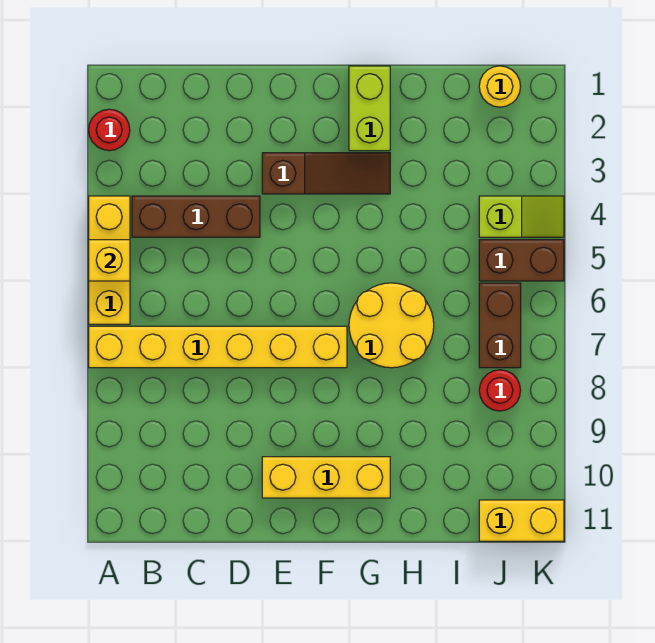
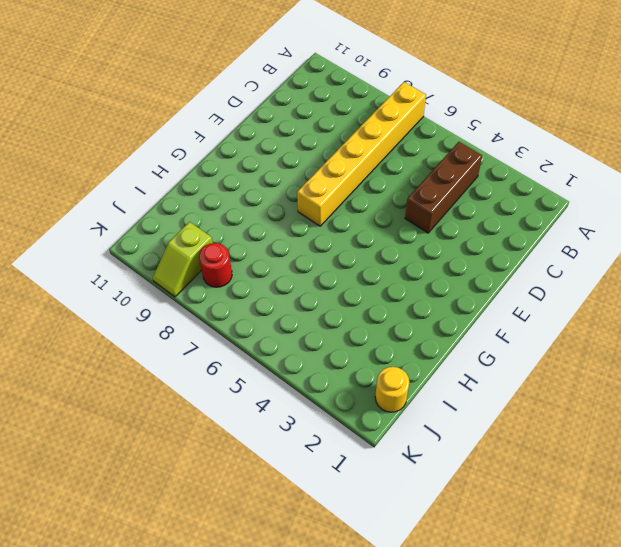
lime slope J9:K9 level 1 top J -> lime slope J4:K4 level 1 top J
none -> red round brick A2 level 1
none -> yellow brick A4:A6 level 1
none -> brown slope E3:G3 level 1 top E

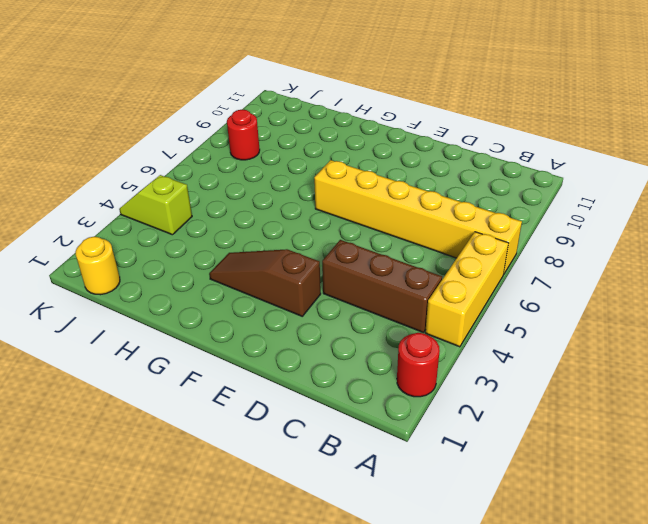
none -> yellow brick E10:G10 level 1
none -> lime brick G1:G2 level 1
none -> yellow round brick G6:H7 level 1

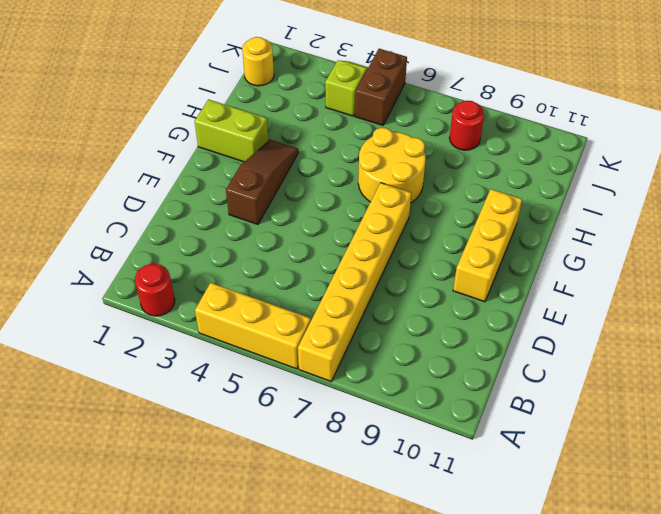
none -> brown brick B4:D4 level 1
none -> brown brick J6:J7 level 1
none -> yellow brick J11:K11 level 1

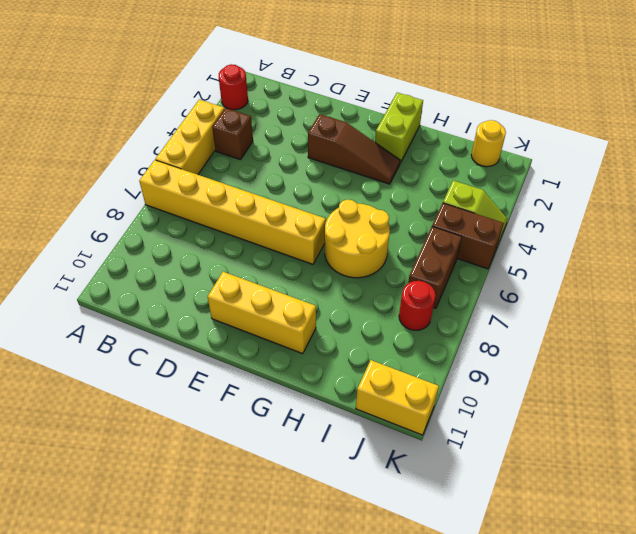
brown brick B4 level 1 -> brown brick B4:D4 level 1
none -> yellow brick A5 level 2

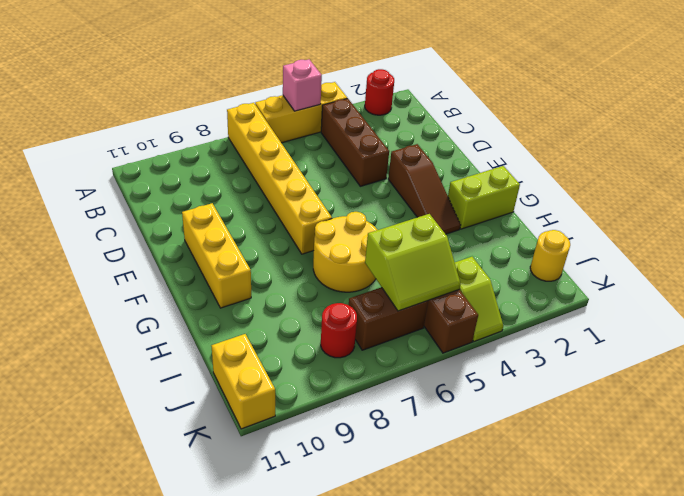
pink brick A5 level 2 -> yellow brick A5 level 2
lime slope I5:J6 level 2 top I -> none

